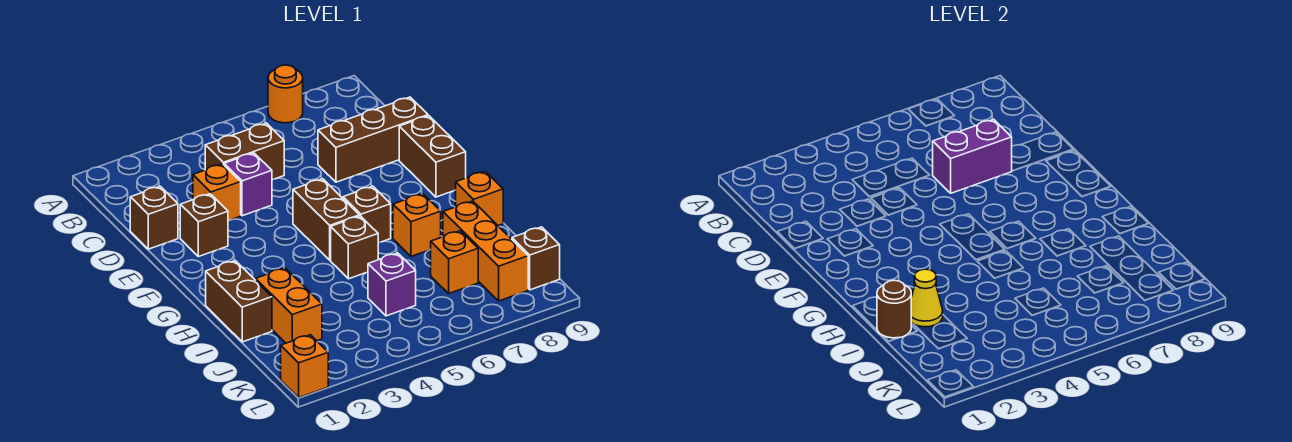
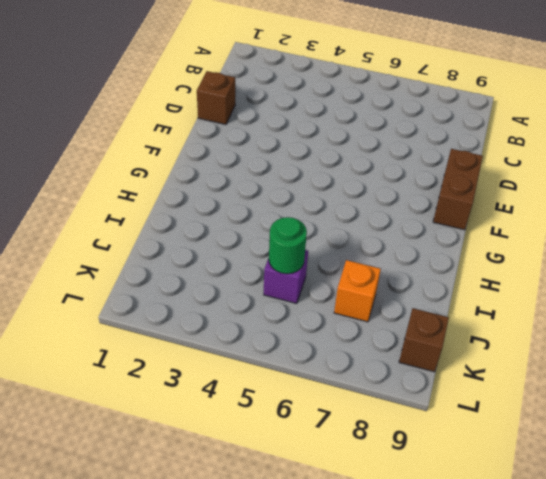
green round brick J5 level 2 -> none
none -> orange round brick A7 level 1
none -> brown brick C4:C5 level 1
none -> orange brick D3 level 1

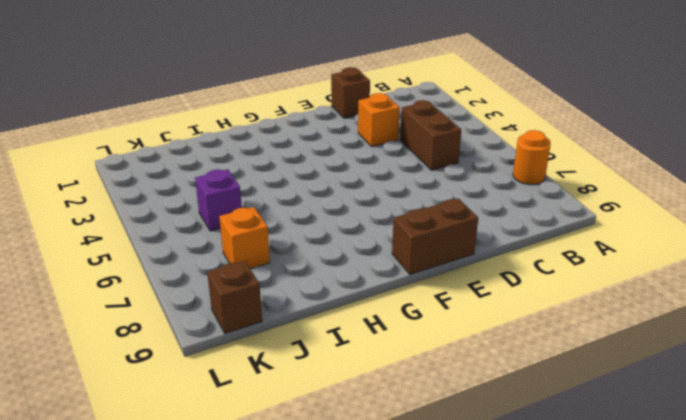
none -> purple brick D4 level 1
none -> brown brick D7:D9 level 1
none -> brown brick E2 level 1

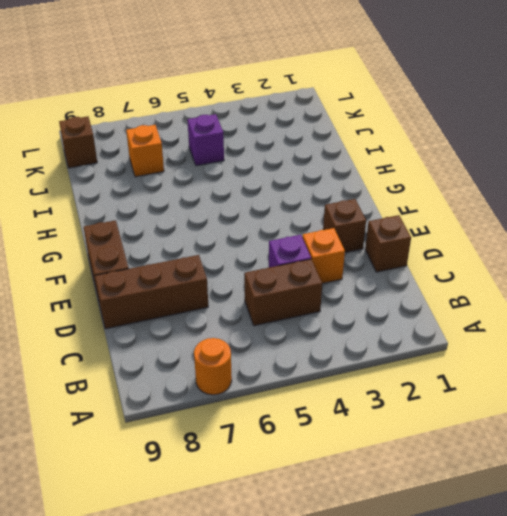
none -> brown brick F5:G5 level 1
none -> brown brick G6 level 1
none -> brown brick H1:I1 level 1

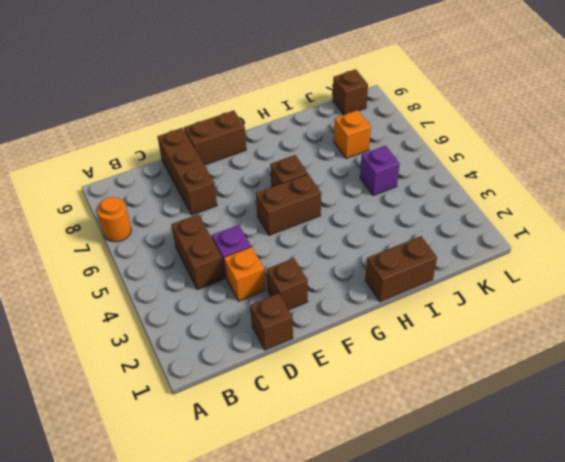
none -> brown brick H5 level 1
none -> orange brick H7 level 1
none -> orange brick H9 level 1

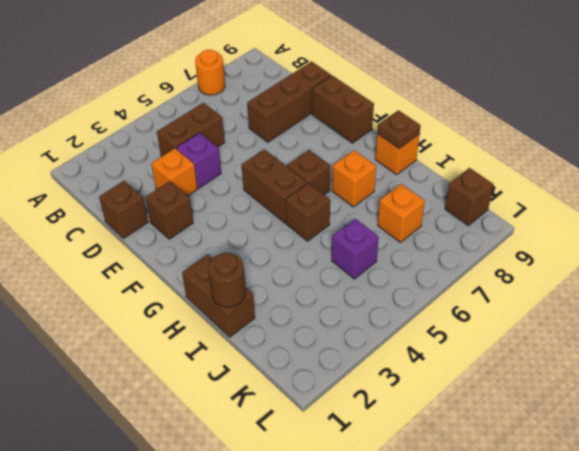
brown plate H9 level 2 -> none
none -> orange brick I2:J2 level 1
none -> orange brick I8:K8 level 1
none -> orange brick L1 level 1

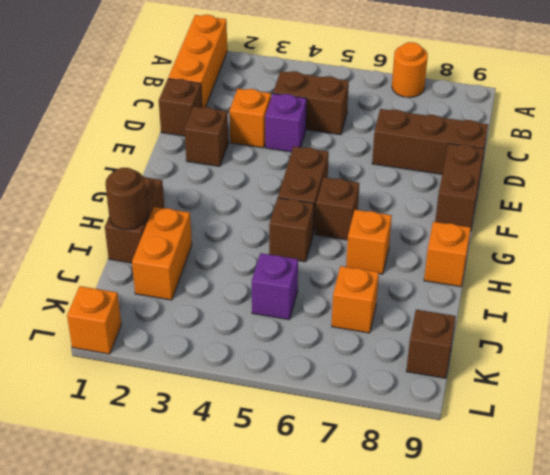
orange brick A1:C1 level 1 -> orange brick I8:K8 level 1
none -> purple brick D6:D7 level 2
none -> yellow cone I2 level 2

